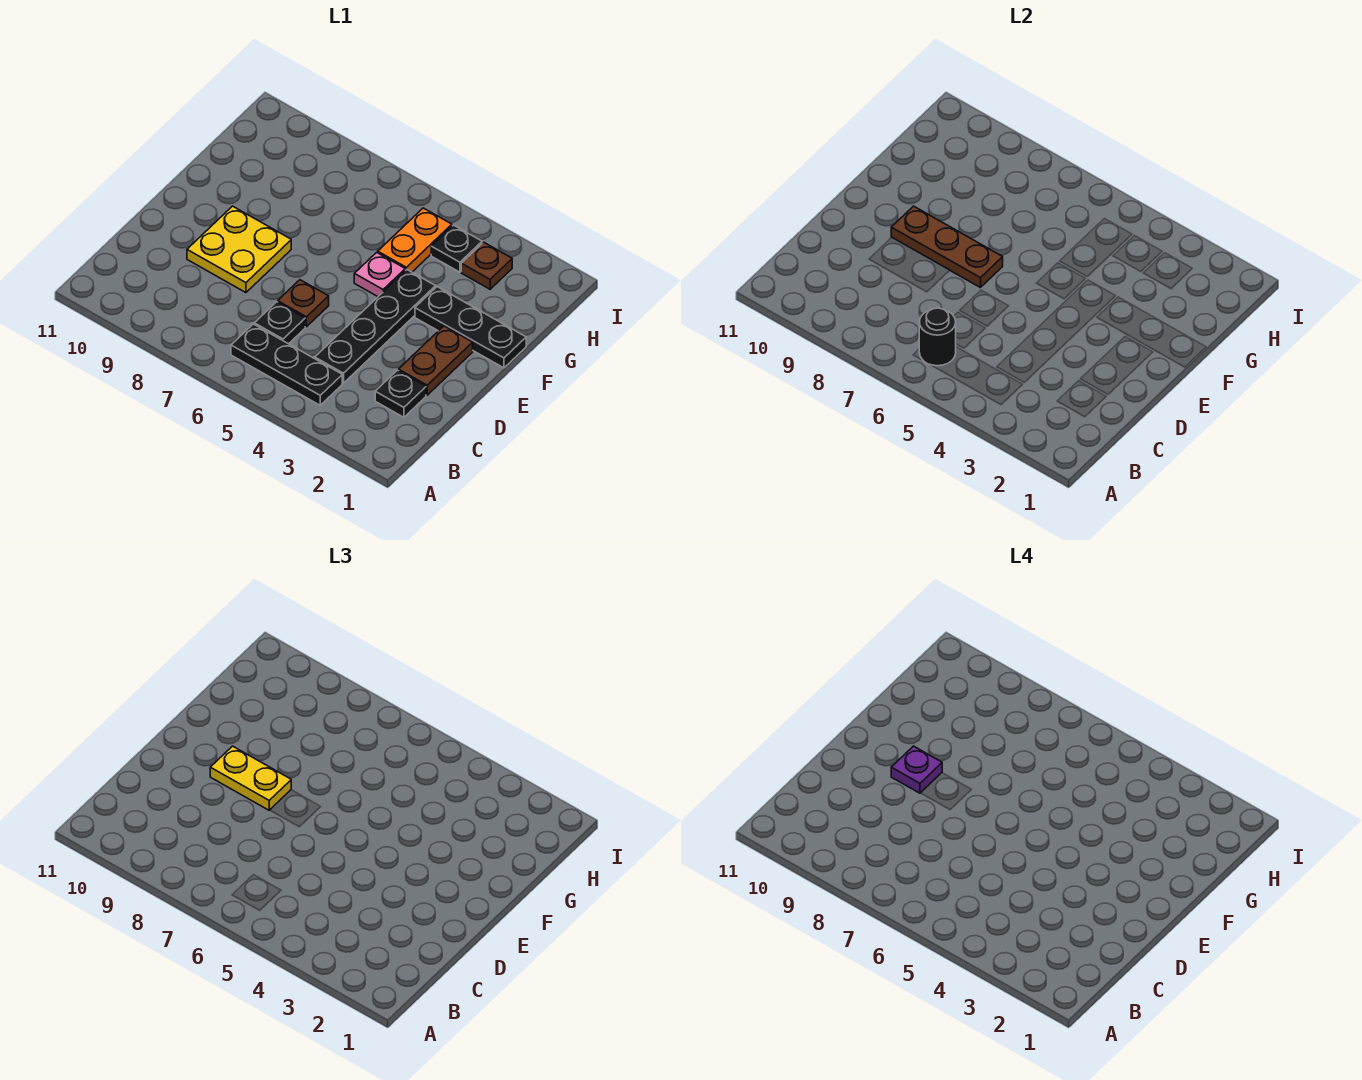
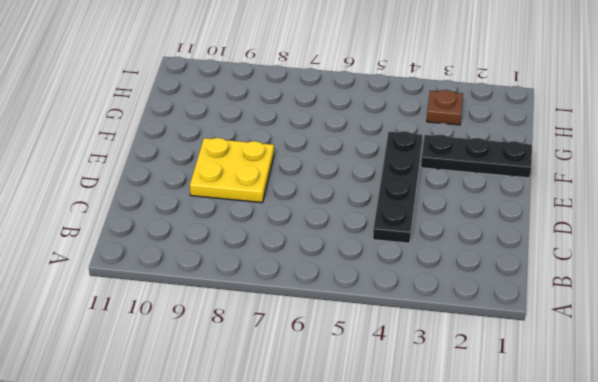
none -> black plate B4:B6 level 1
none -> black plate C2 level 1
none -> black plate C6 level 1

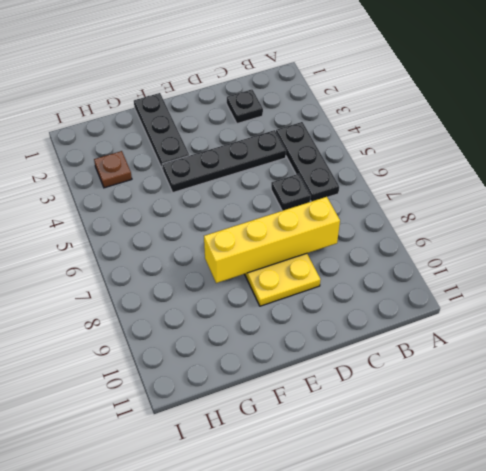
yellow brick C8:F8 level 2 -> brown plate E7:E9 level 2
none -> brown plate D2:E2 level 1
none -> brown plate D6 level 1
none -> pink plate F5 level 1

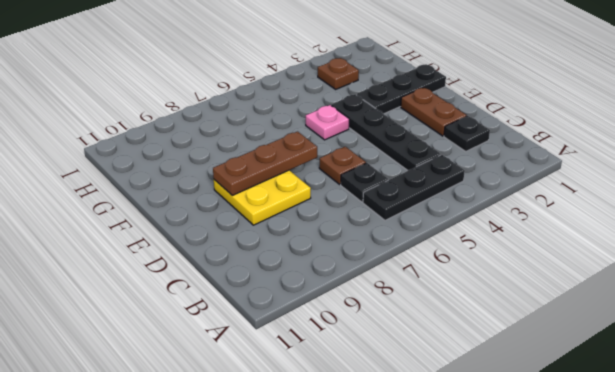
none -> orange plate G5:H5 level 1
none -> black plate H4 level 1
none -> black round brick B6 level 2

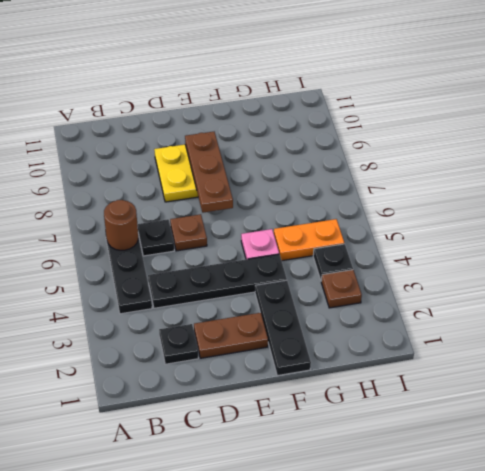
brown round brick B6 level 2 -> black round brick B6 level 2
none -> yellow plate E8:E9 level 3
none -> purple plate E9 level 4

